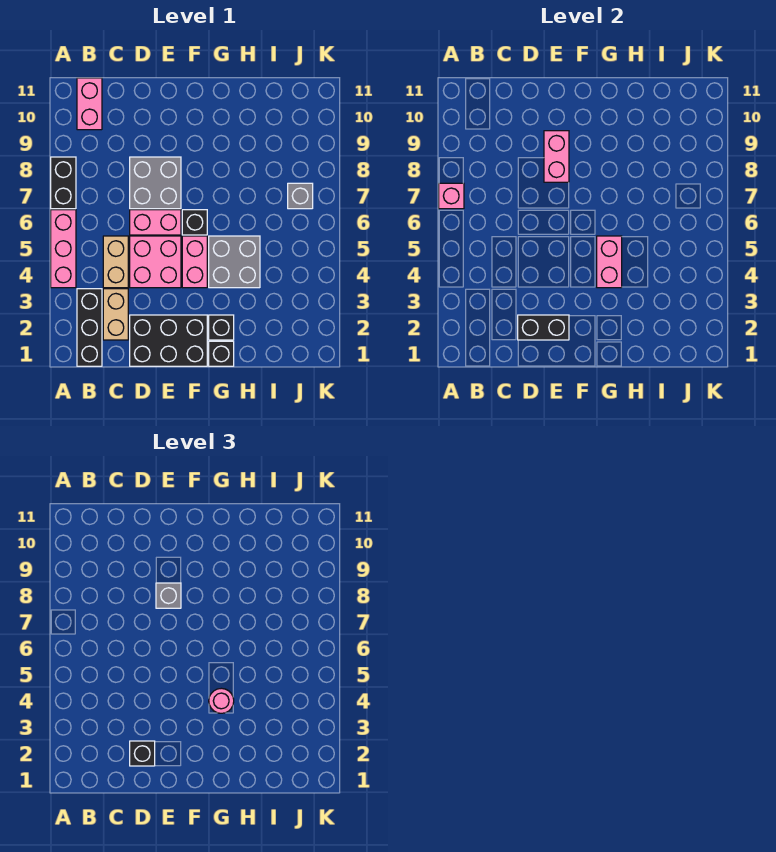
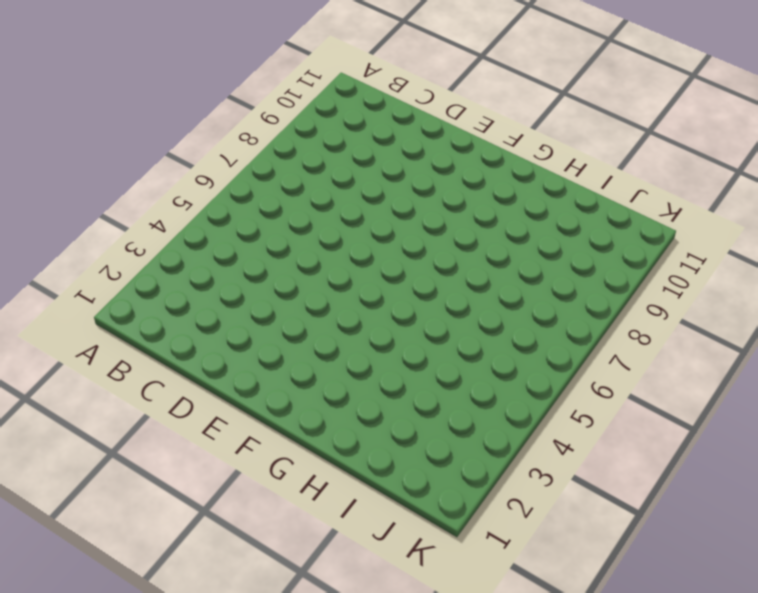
none -> pink brick A4:A6 level 1
none -> black brick A7:A8 level 1
none -> black brick B1:B3 level 1

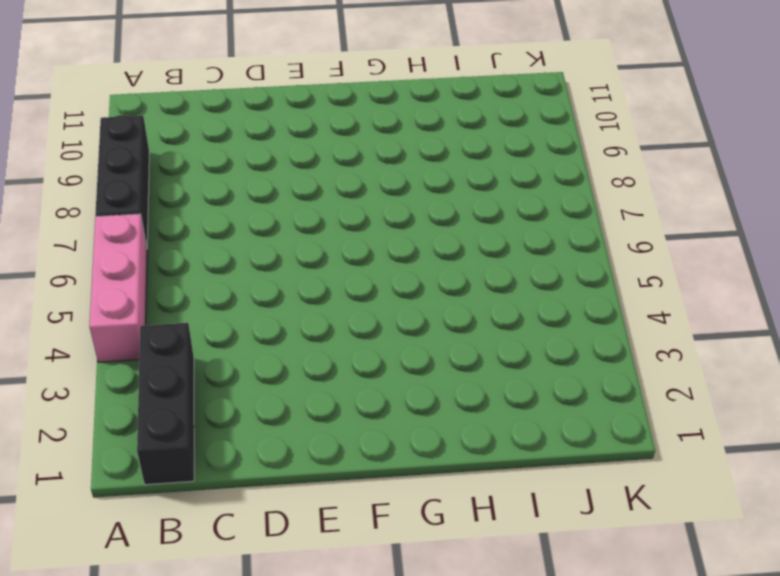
black brick A7:A9 level 1 -> black brick A7:A8 level 1
none -> pink brick B10:B11 level 1
none -> tan brick C2:C3 level 1
none -> tan brick C4:C5 level 1

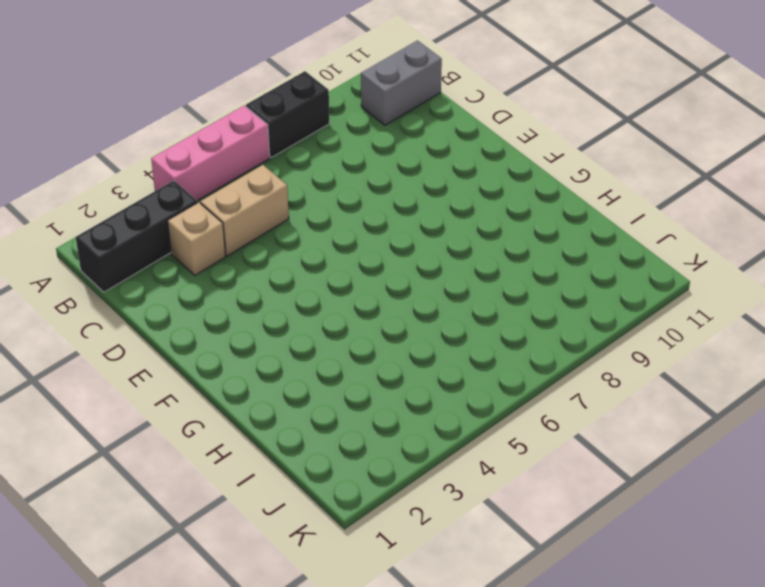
grey brick B10:B11 level 1 -> pink brick B10:B11 level 1
tan brick C3 level 1 -> tan brick C2:C3 level 1
none -> black brick D1:F2 level 1
none -> pink brick D4:E5 level 1
none -> pink brick D6:E6 level 1

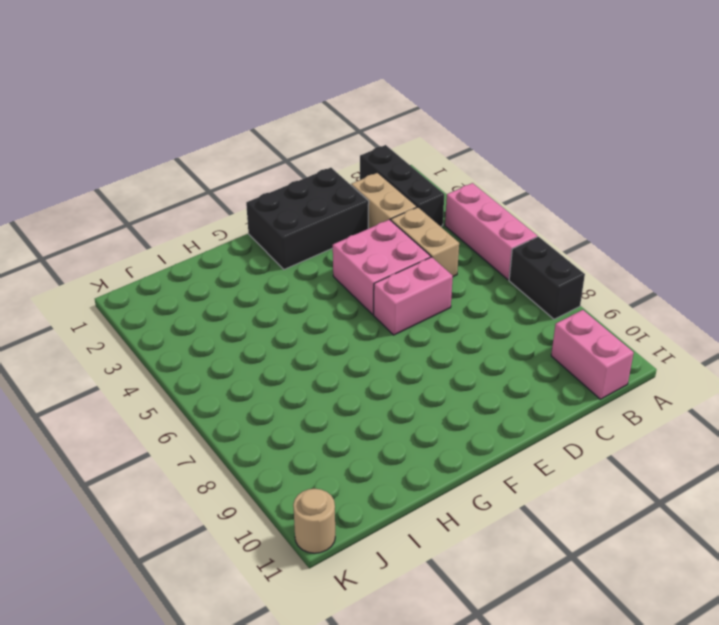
tan round brick K11 level 1 -> none
none -> grey brick D7:E8 level 1
none -> pink brick F4:F5 level 1
none -> black brick F6 level 1

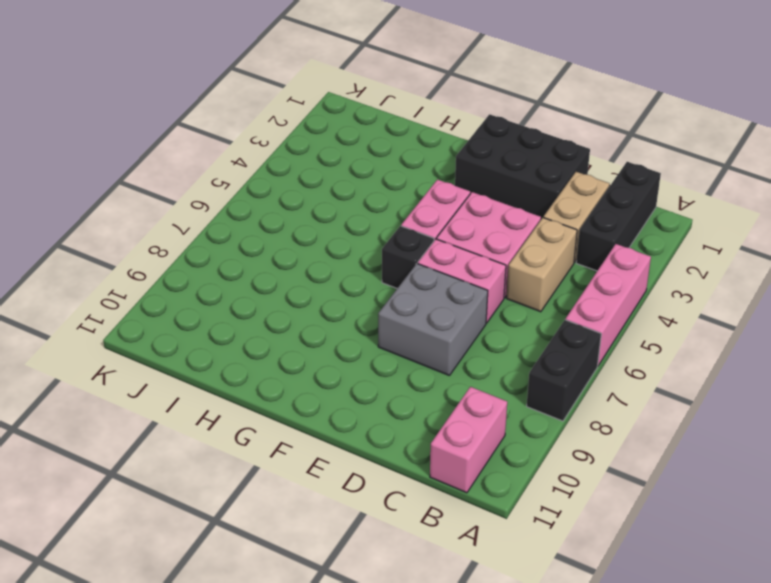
none -> black brick G1 level 1
none -> black brick G2 level 1
none -> grey brick G4:H5 level 1

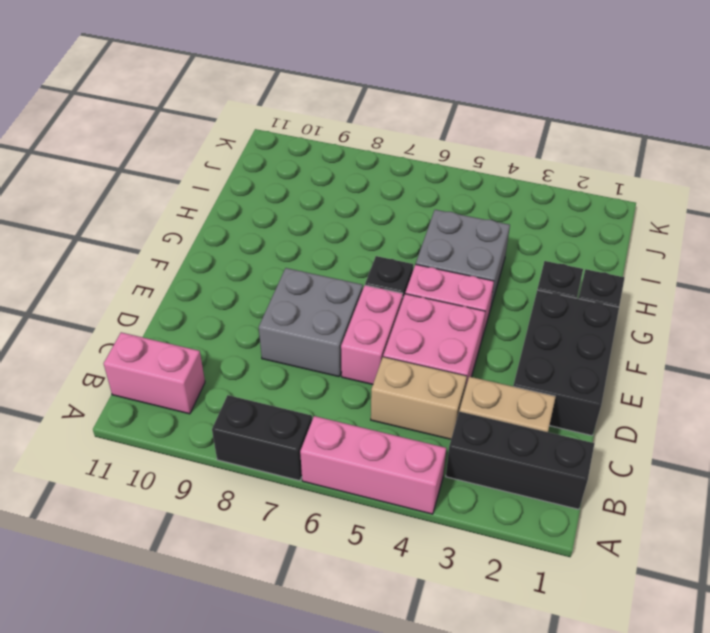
none -> grey brick J7 level 1
none -> pink brick A7 level 2
none -> black brick D2:E2 level 2

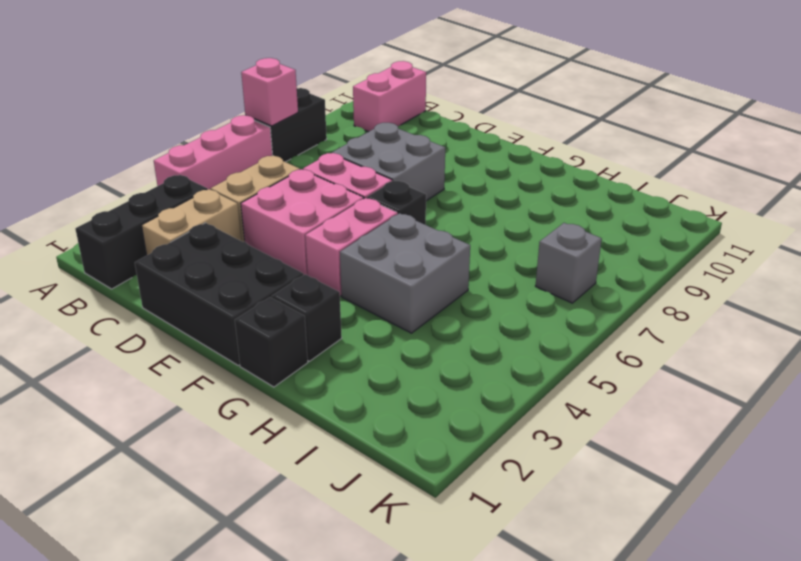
none -> black brick D2:E2 level 2
none -> pink brick E8:E9 level 2
none -> pink brick G4:G5 level 2

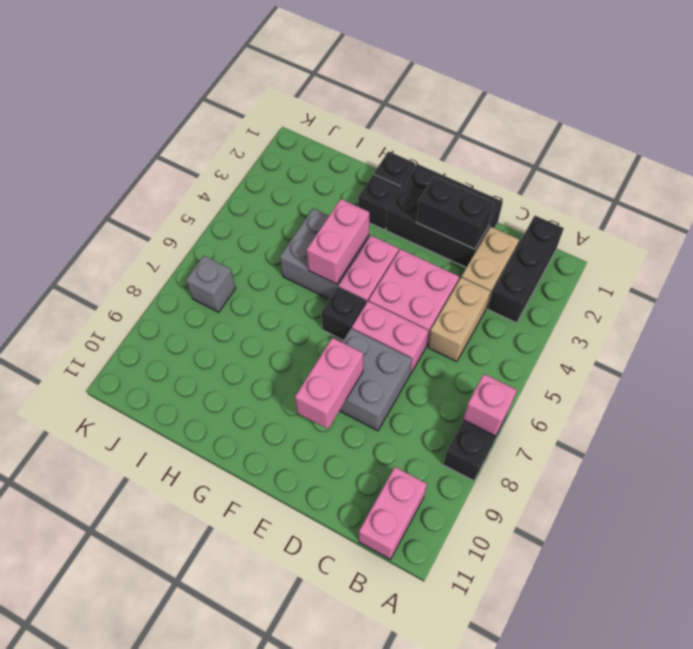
none -> pink brick A4:A6 level 1
none -> black brick D2 level 3
none -> grey brick E8 level 3

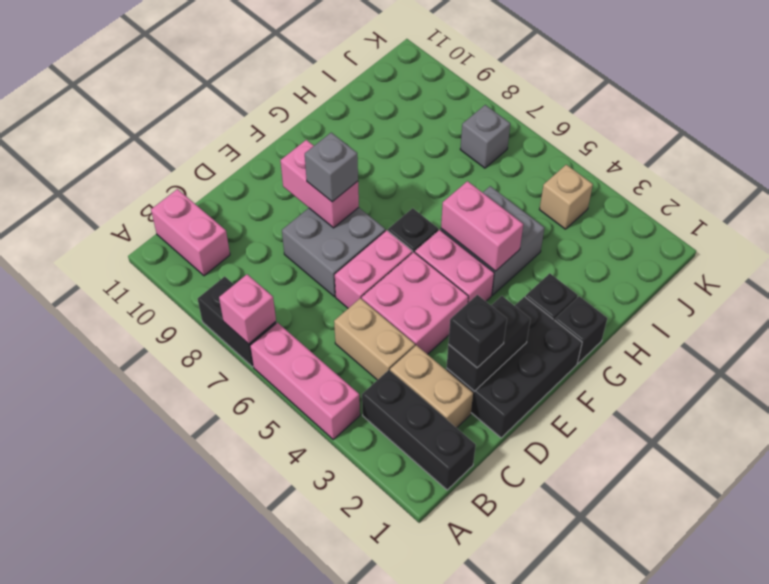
tan brick J4 level 1 -> none
none -> pink round brick G4 level 3

